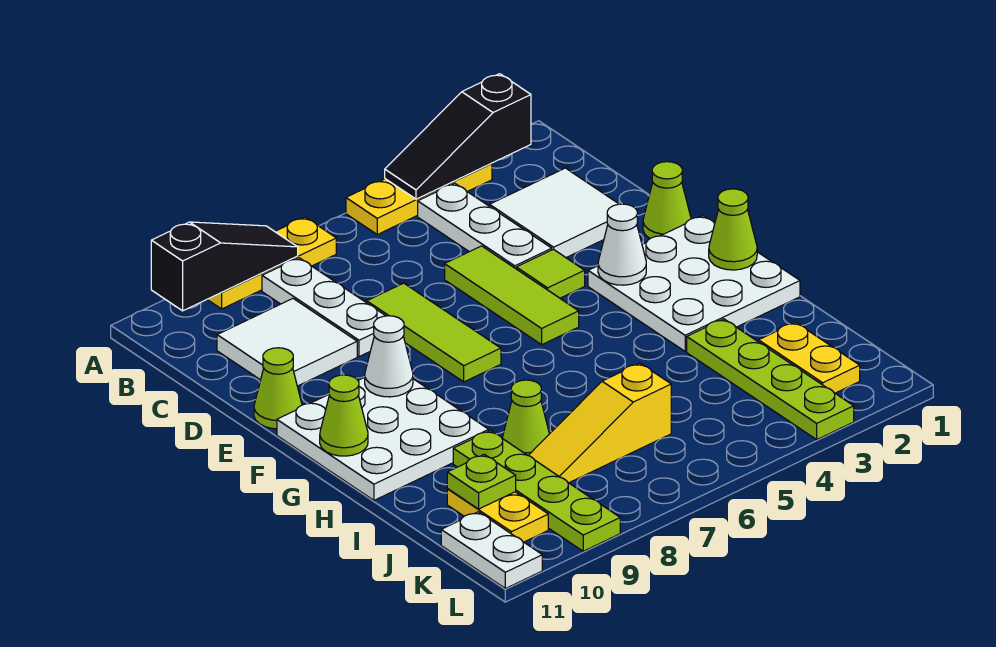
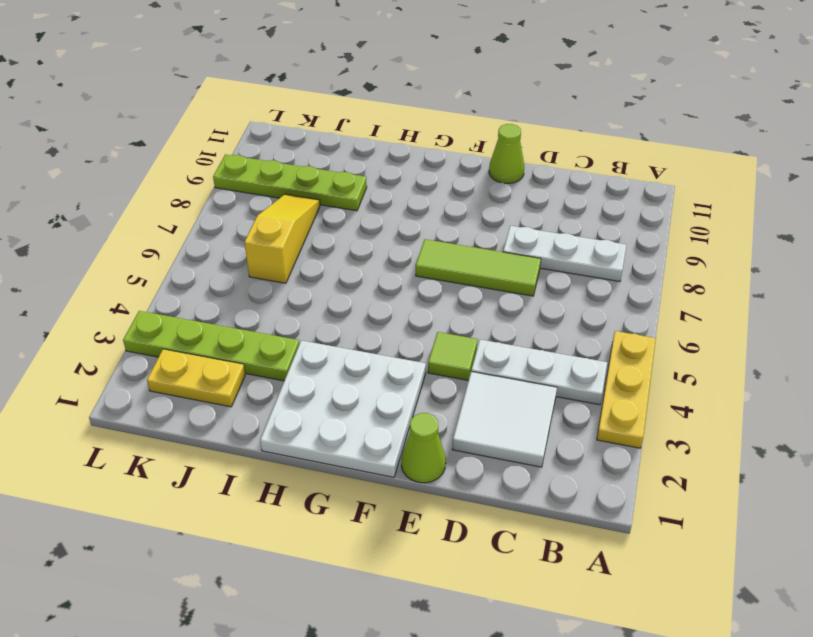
none -> yellow plate A7:A9 level 1
none -> white tile C9:D10 level 1
none -> lime tile D5:F5 level 1

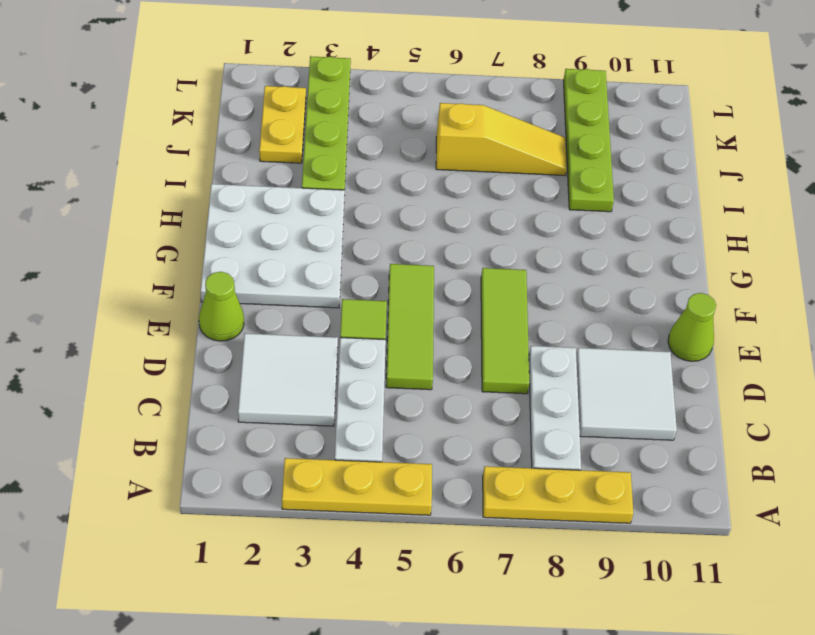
none -> white plate F9:H11 level 1
none -> lime cone I8 level 1
none -> yellow plate J10:K10 level 1

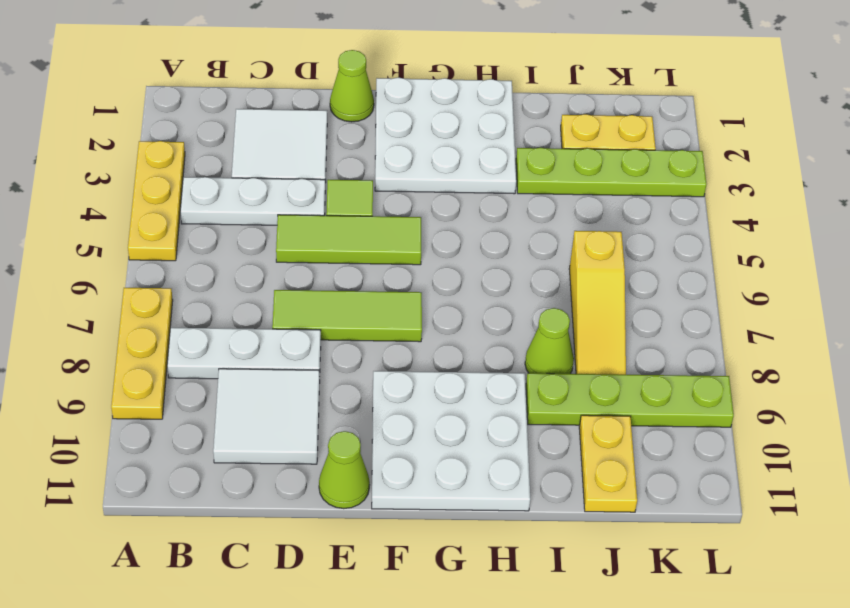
yellow plate J10:J11 level 1 -> yellow plate J10:K10 level 1
none -> white plate K11:L11 level 1
none -> black slope A2:A4 level 2 top 2
none -> black slope A8:A10 level 2 top 10

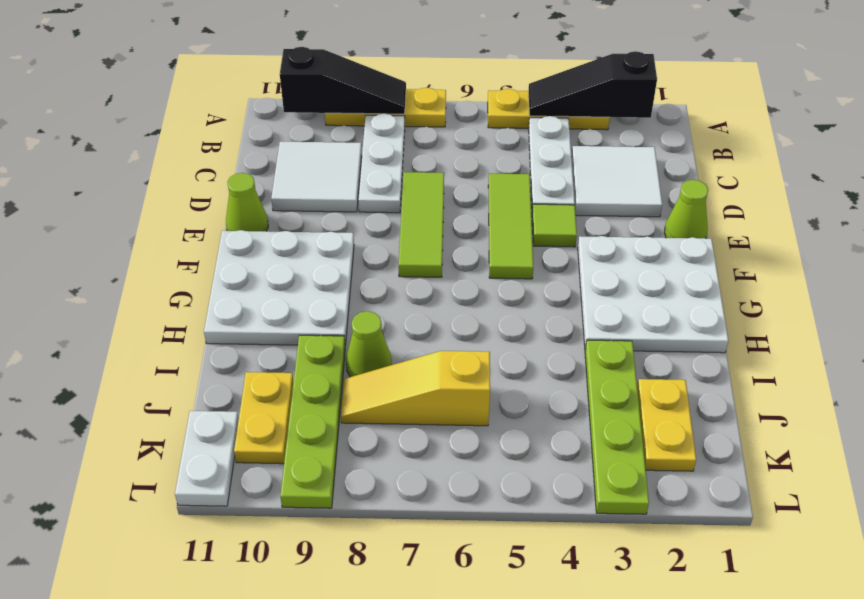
none -> white cone F3 level 2
none -> white cone F9 level 2
none -> lime cone G1 level 2

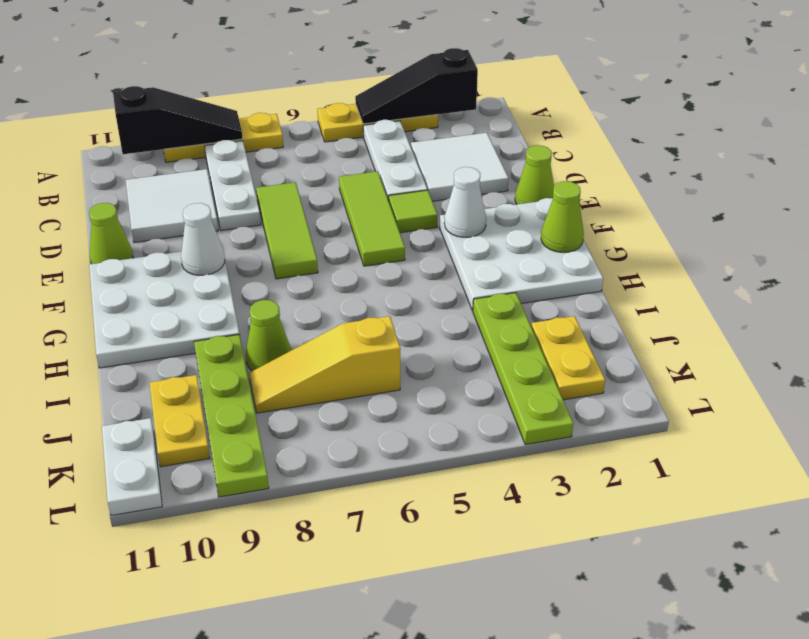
none -> lime cone G11 level 2
none -> lime plate J10 level 2

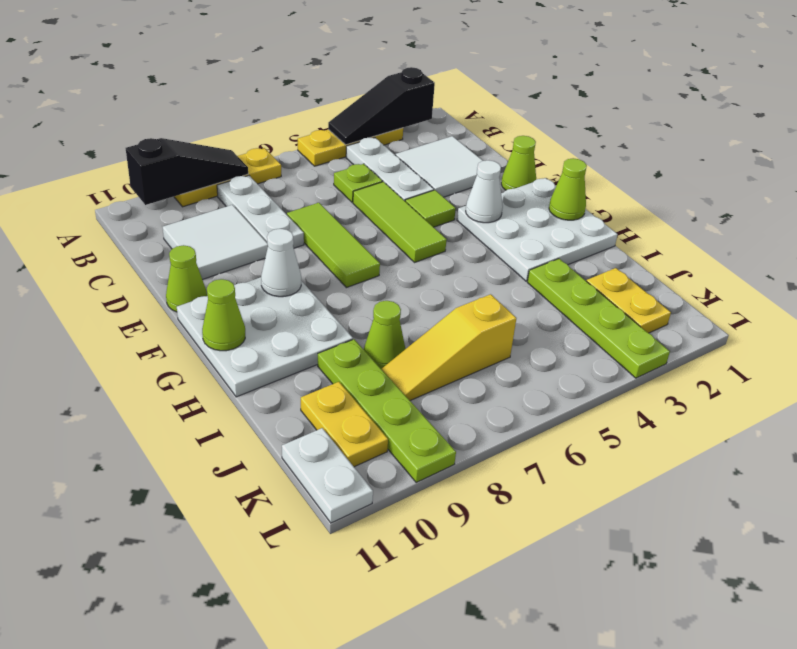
lime plate C5 level 1 -> lime plate J10 level 2

